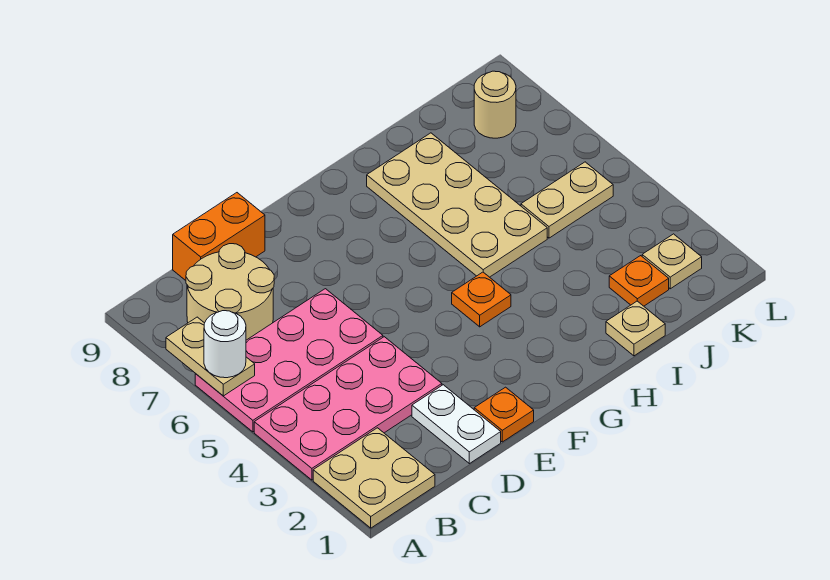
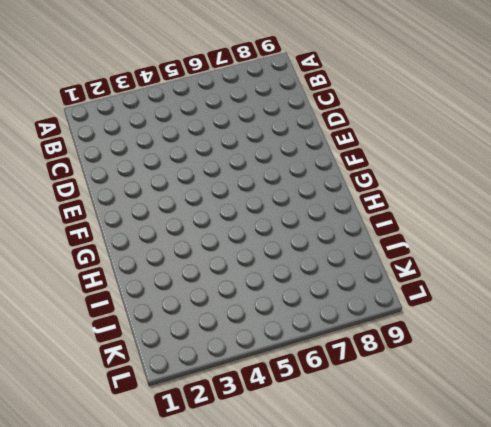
none -> tan plate A1:B2 level 1
none -> pink plate A3:D4 level 1
none -> pink plate A5:D6 level 1

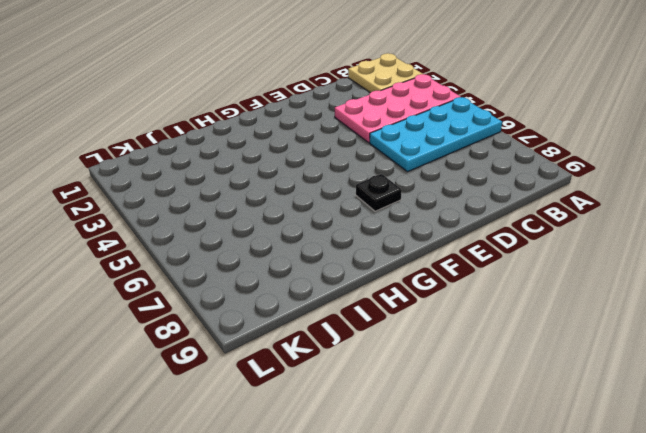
cyan plate A5:D6 level 1 -> pink plate A5:D6 level 1
black plate F7 level 1 -> none
none -> tan round brick B7:C8 level 1
none -> orange brick C9:D9 level 1
none -> white plate D1:D2 level 1

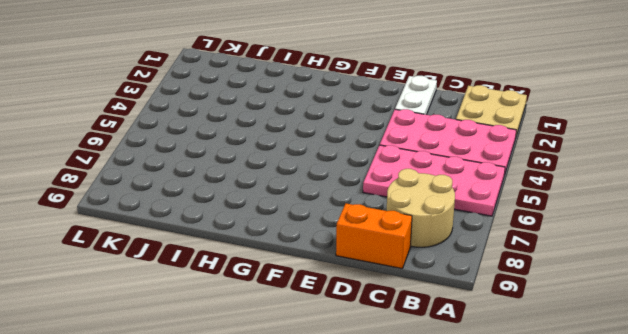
none -> orange plate E1 level 1
none -> orange plate G4 level 1
none -> tan plate H5:I8 level 1

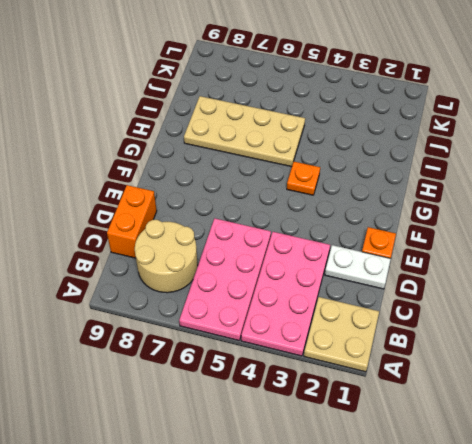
none -> tan plate I1 level 1
none -> orange plate J2 level 1
none -> tan plate J5:K5 level 1

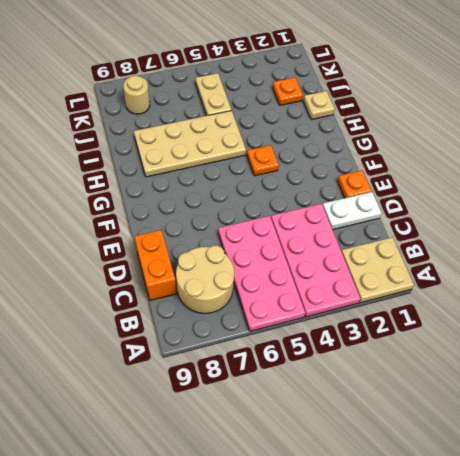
none -> tan plate K2 level 1
none -> tan plate A6:A7 level 2
none -> white round brick A6 level 3

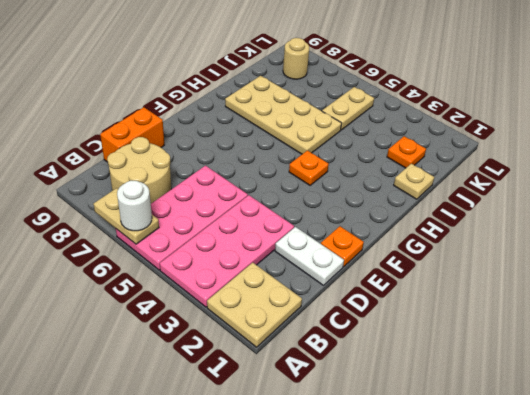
none -> tan plate K2 level 1

